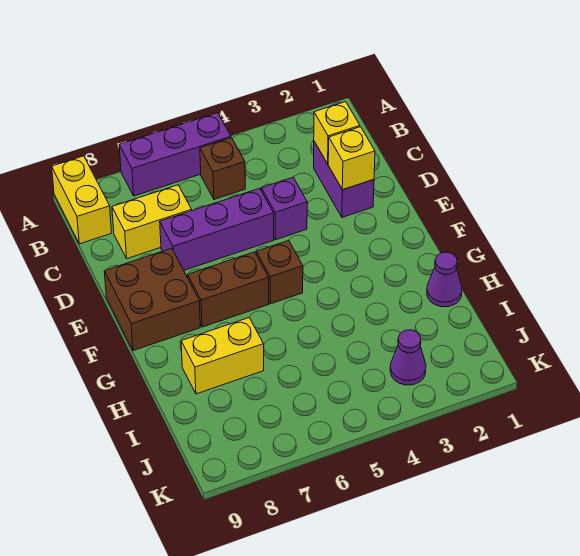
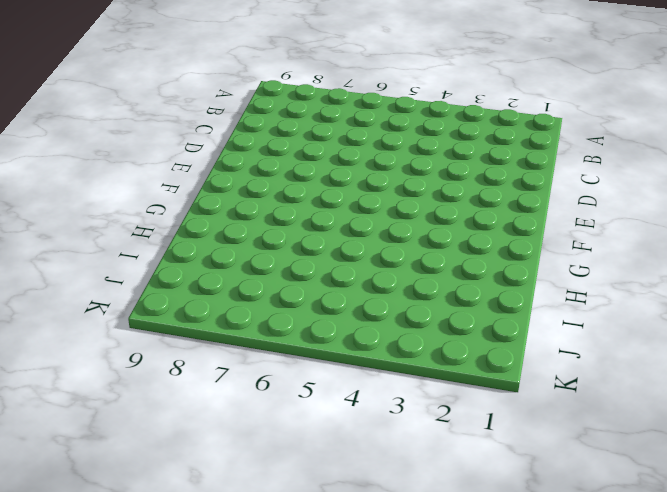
none -> purple brick A5:A7 level 1
none -> yellow brick A9:B9 level 1
none -> brown brick B5 level 1

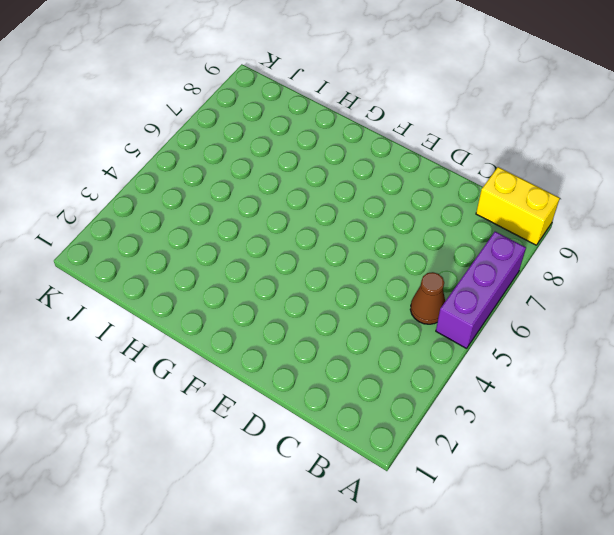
brown cone B5 level 1 -> brown brick B5 level 1
none -> purple brick C2:D2 level 1
none -> yellow brick C7:C8 level 1
none -> purple brick D4 level 1

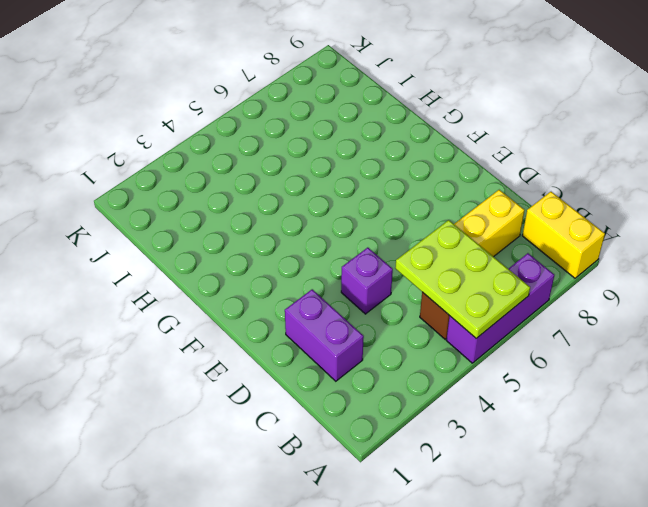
lime plate A5:C6 level 2 -> none
none -> purple brick D5:D7 level 1
none -> brown brick E8:F9 level 1
none -> brown brick F5 level 1

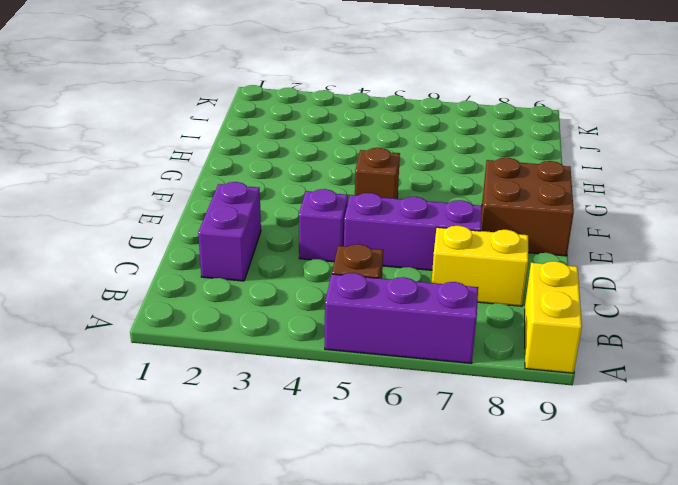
none -> brown brick F6:F7 level 1
none -> purple cone H1 level 1
none -> yellow brick H7:H8 level 1

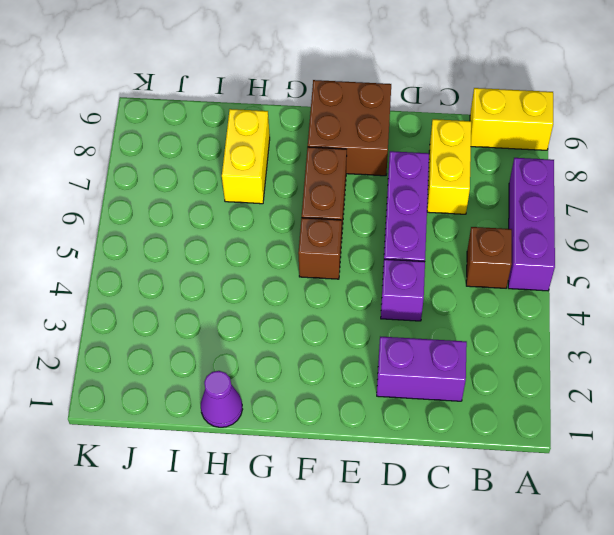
none -> purple cone J3 level 1
none -> yellow brick C2 level 2
none -> yellow brick D2 level 2

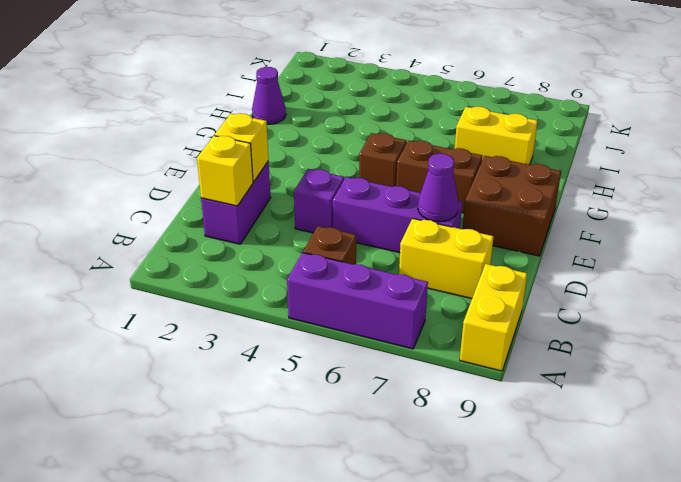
purple cone D7 level 2 -> purple cone J3 level 1

